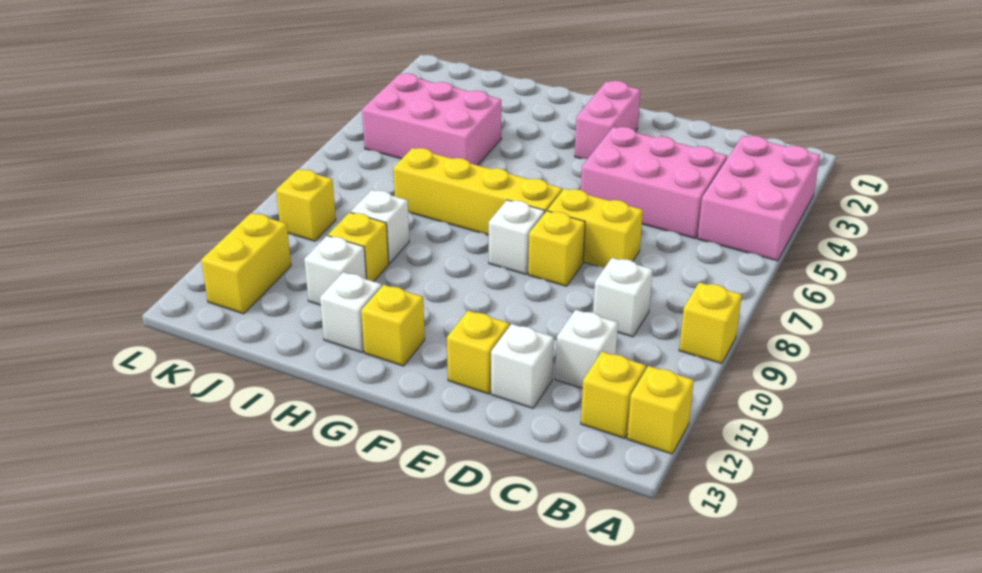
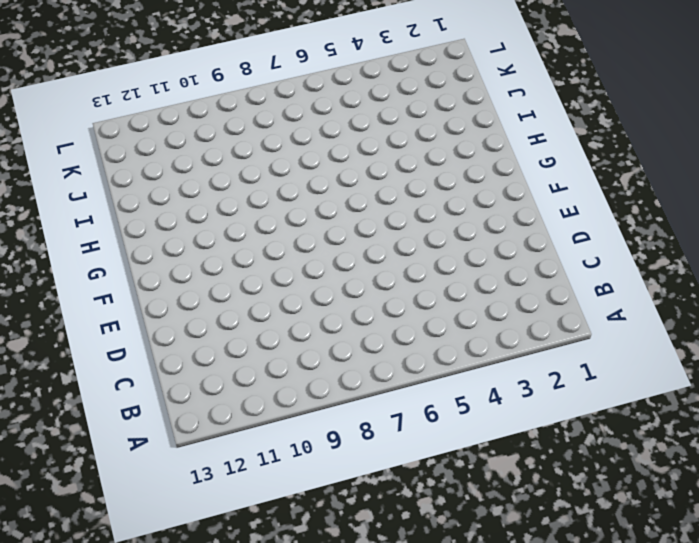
none -> pink brick A3:B5 level 1
none -> yellow brick A9 level 1
none -> yellow brick A12 level 1

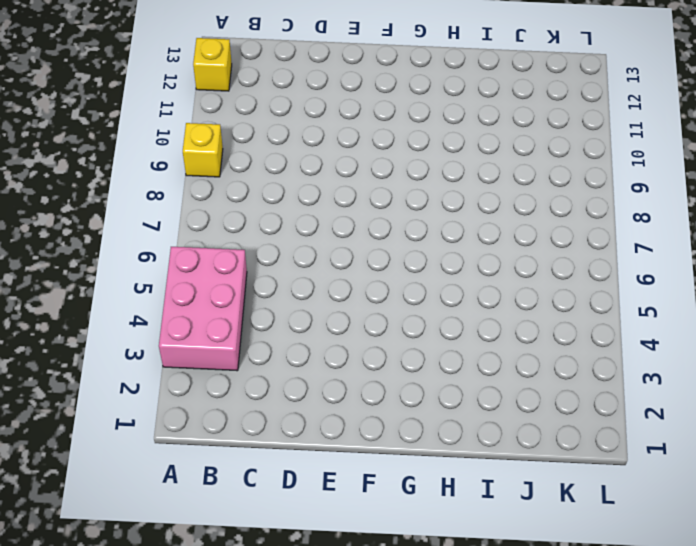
none -> yellow brick B12 level 1
none -> pink brick C4:E5 level 1
none -> white brick C9 level 1

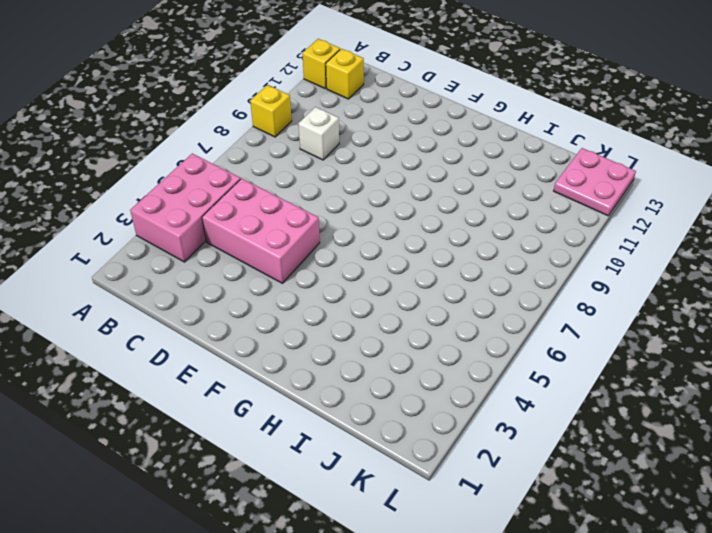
pink plate K12:L13 level 1 -> yellow brick K11:K12 level 1
none -> white brick C11 level 1
none -> yellow brick D7:E7 level 1
none -> white brick D12 level 1

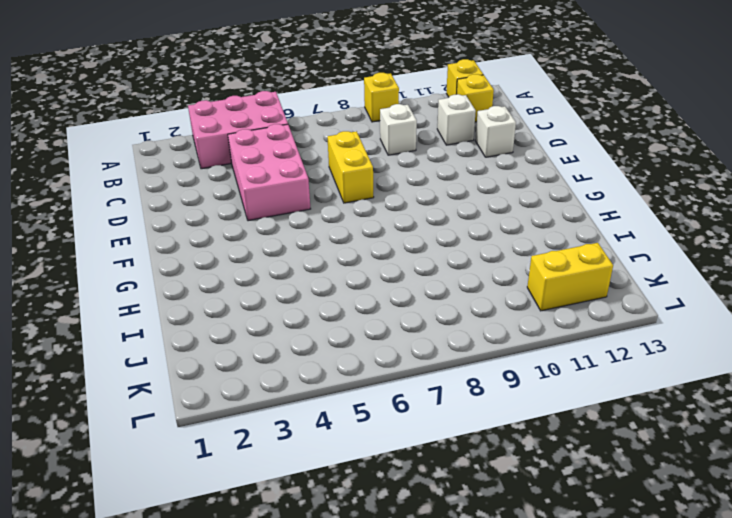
none -> yellow brick E8 level 1
none -> yellow brick E12 level 1
none -> pink brick F2:F3 level 1

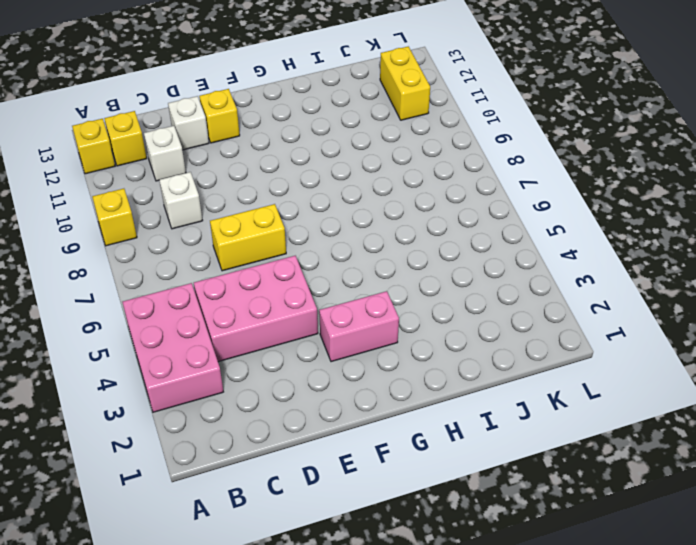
pink brick F3:G3 level 1 -> pink brick F2:F3 level 1
none -> yellow brick E8 level 1
none -> yellow brick F7:I7 level 1
none -> white brick F8 level 1

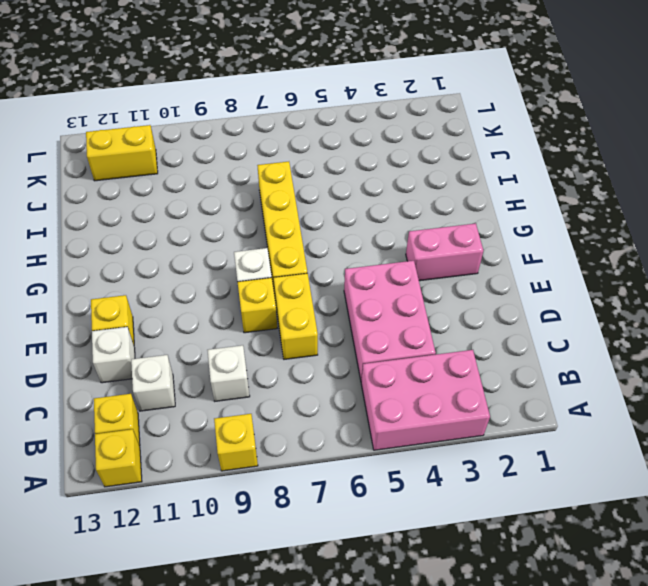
none -> yellow brick G12 level 1
none -> white brick H12 level 1
none -> pink brick I4:K5 level 1

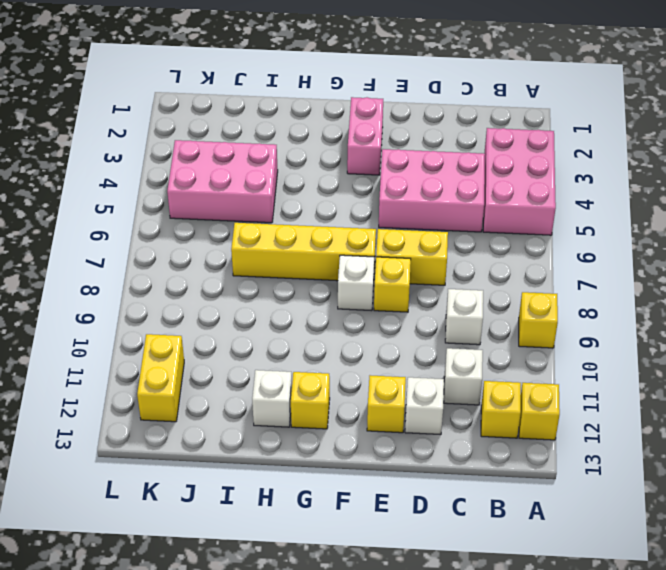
none -> white brick I9 level 1
none -> yellow brick I10 level 1
none -> white brick I11 level 1

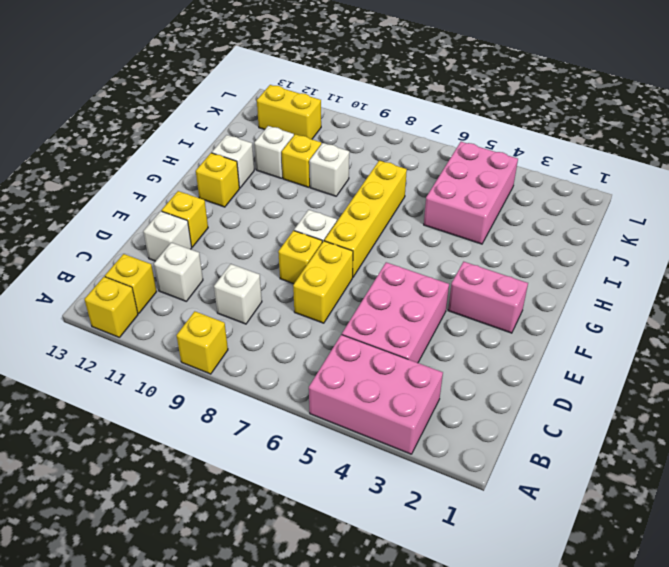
none -> yellow brick K9 level 1

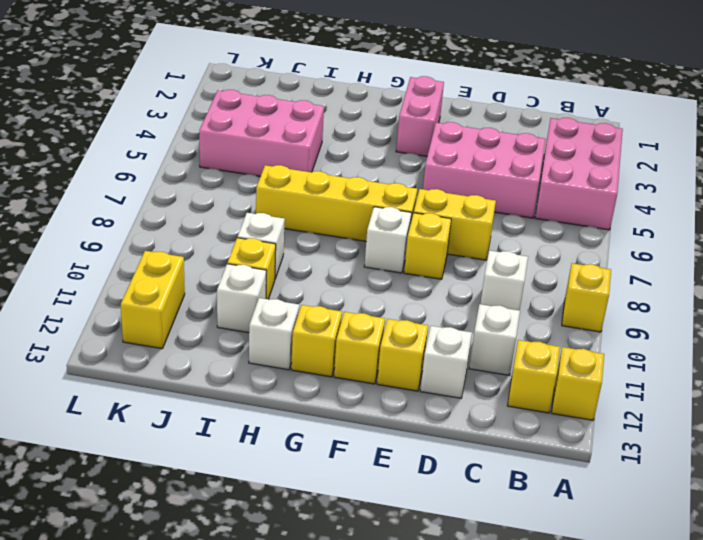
yellow brick F12 level 1 -> yellow brick K9 level 1

